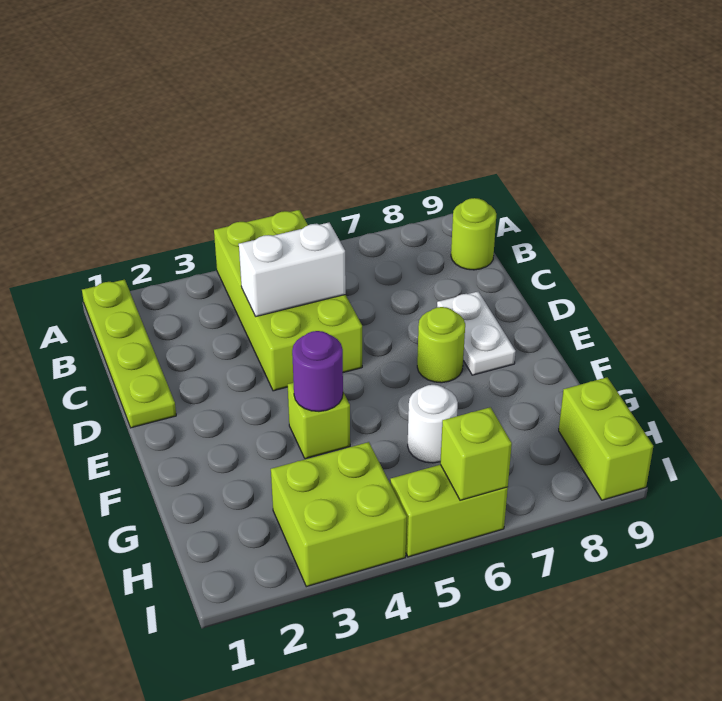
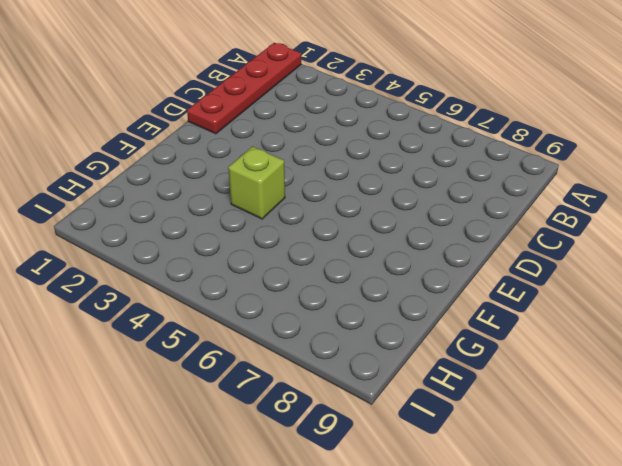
red plate A1:D1 level 1 -> lime plate A1:D1 level 1
none -> lime brick A4:D5 level 1
none -> lime round brick B9 level 1
none -> white plate D8:E8 level 1

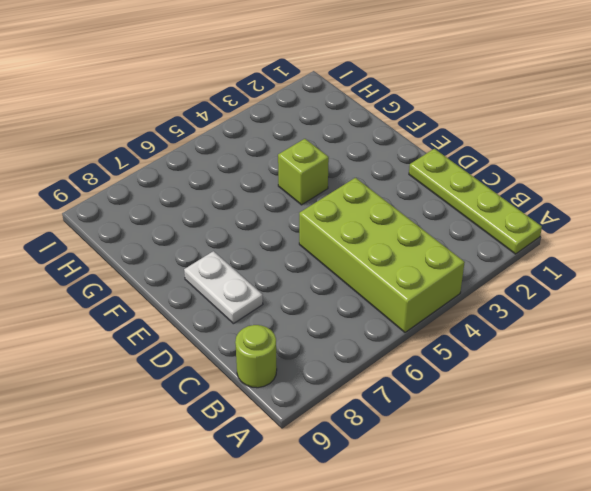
none -> lime round brick E7 level 1
none -> white round brick G6 level 1
none -> lime brick H3:I4 level 1

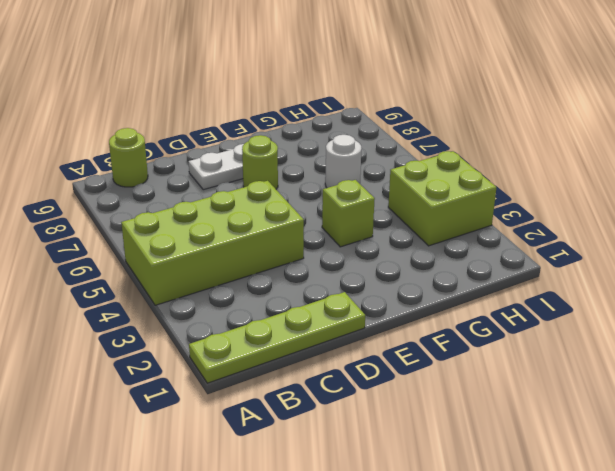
none -> lime brick H9:I9 level 1
none -> lime brick I5:I6 level 1
none -> white brick C4:C5 level 2

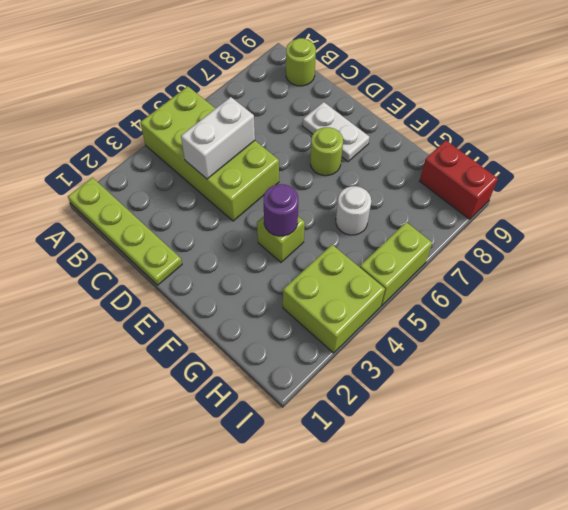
red brick H9:I9 level 1 -> lime brick H9:I9 level 1
none -> lime brick I6 level 2

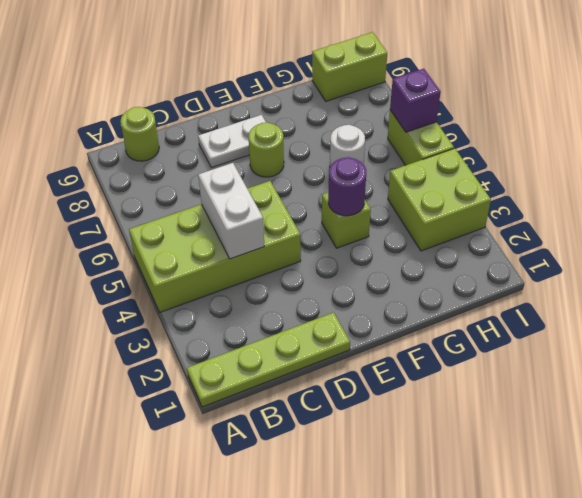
purple brick I6 level 2 -> lime brick I6 level 2

